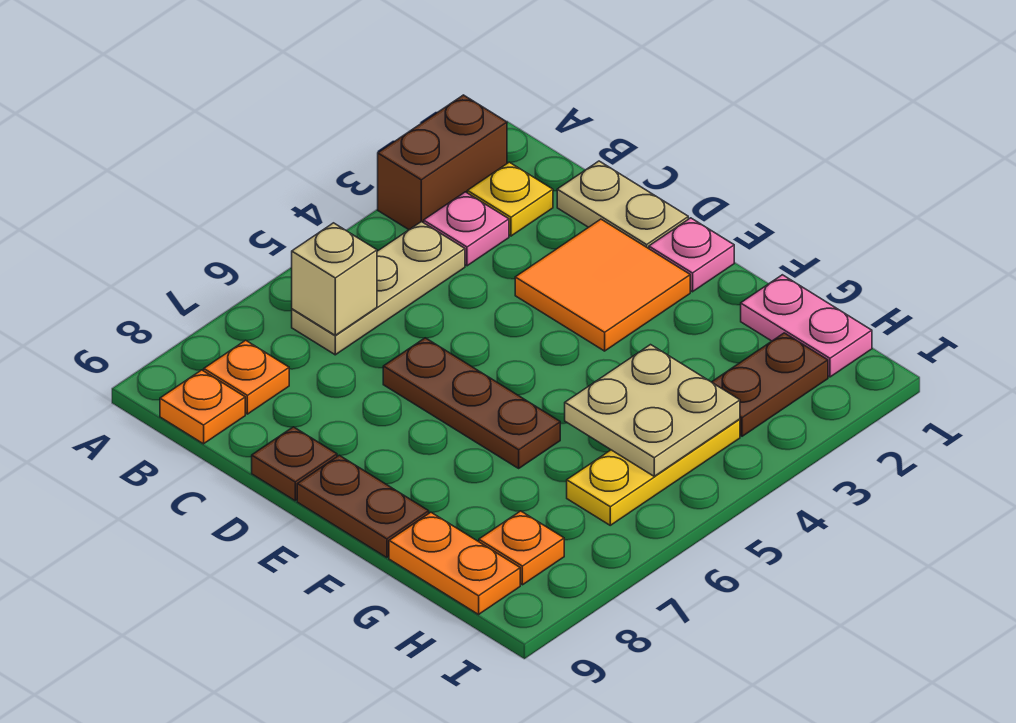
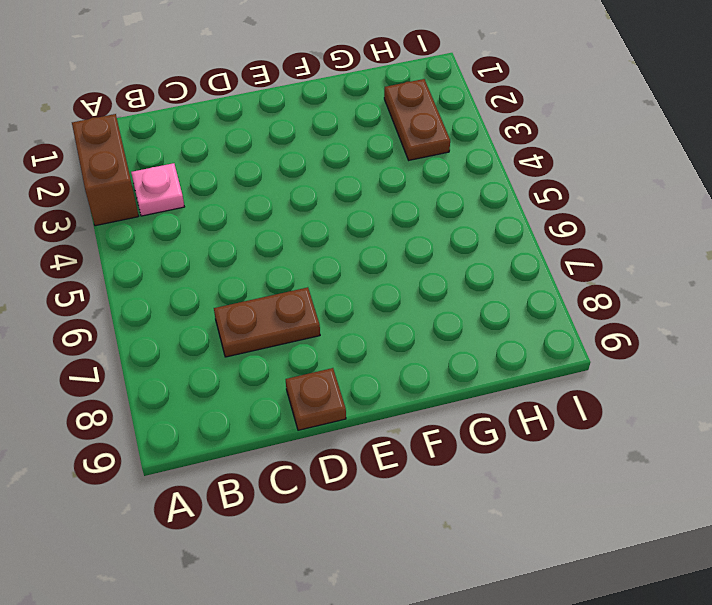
brown plate C7:D7 level 1 -> brown plate E9:F9 level 1
none -> yellow plate B2 level 1
none -> tan plate B4:B6 level 1
none -> orange plate B8 level 1

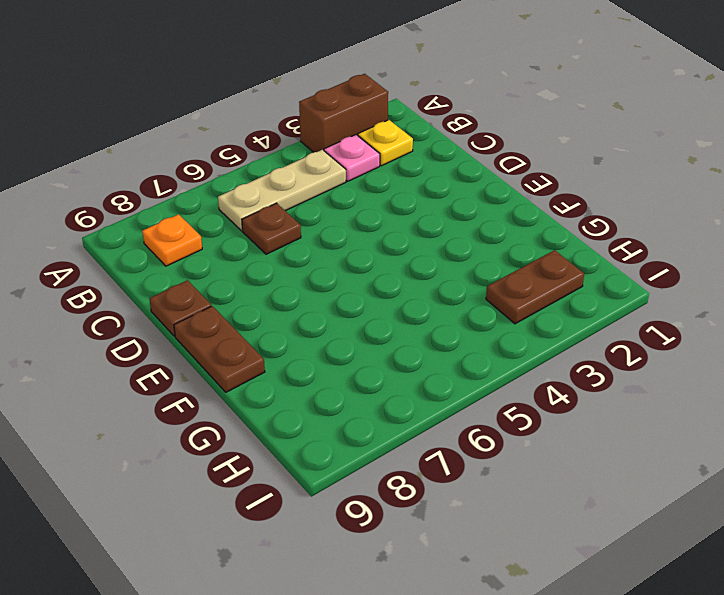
brown plate C6 level 1 -> none
none -> orange plate B9 level 1
none -> tan plate C1:D1 level 1
none -> orange tile D2:E3 level 1

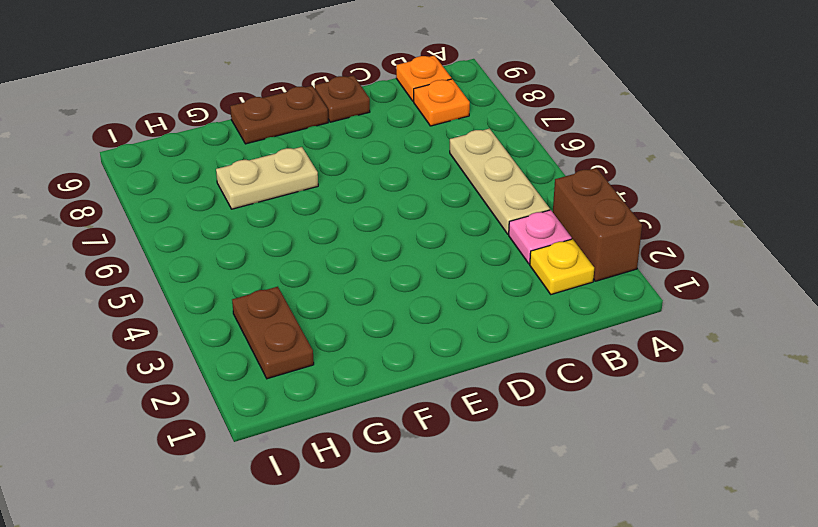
tan plate F7:G7 level 1 -> tan plate C1:D1 level 1
none -> orange tile D2:E3 level 1
none -> brown plate D6:F6 level 1
none -> pink plate E1 level 1

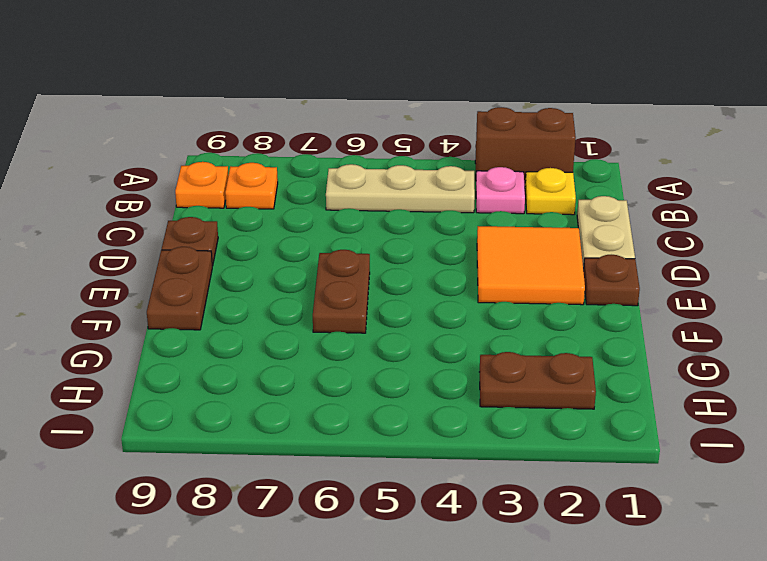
brown plate E1 level 1 -> pink plate E1 level 1
brown plate E6:F6 level 1 -> brown plate D6:F6 level 1
none -> pink plate G1:H1 level 1
none -> orange plate G9:H9 level 1
none -> yellow plate H4:H6 level 1

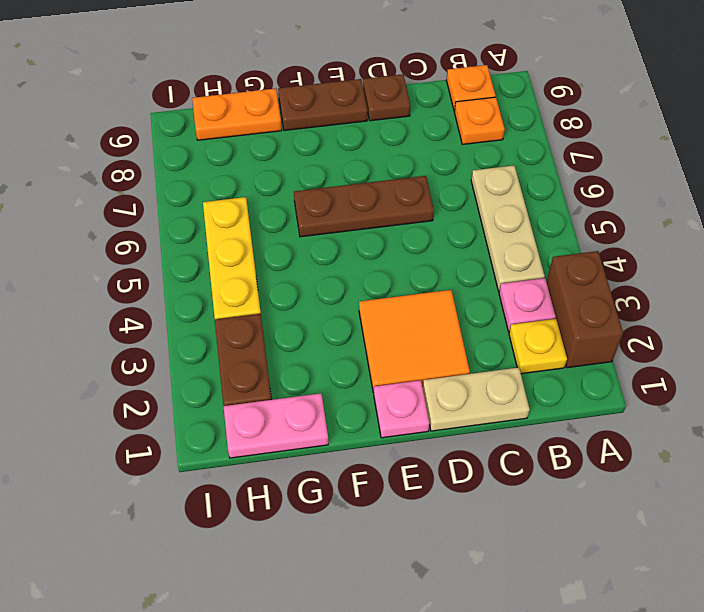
none -> orange plate H8 level 1
none -> tan brick B6 level 2
none -> tan plate G4:H5 level 2

